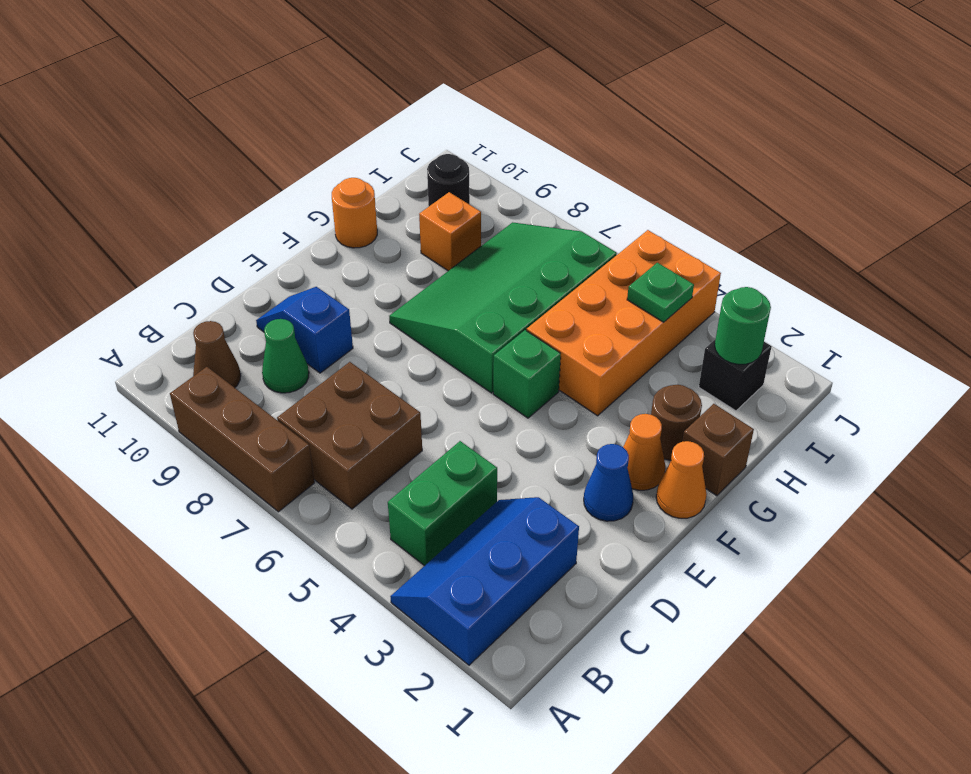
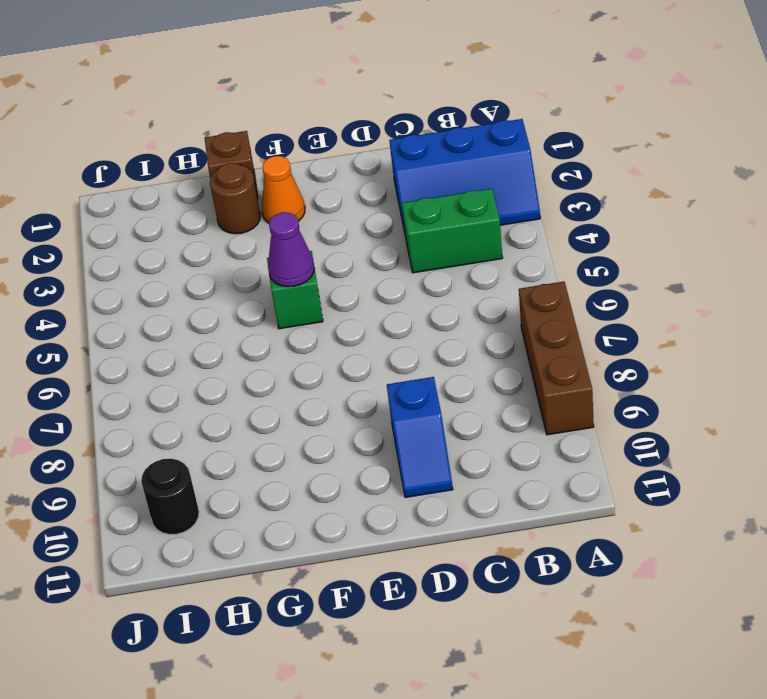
purple cone F5 level 2 -> none
none -> brown brick B6:C7 level 1
none -> brown cone B10 level 1
none -> green cone C9 level 1

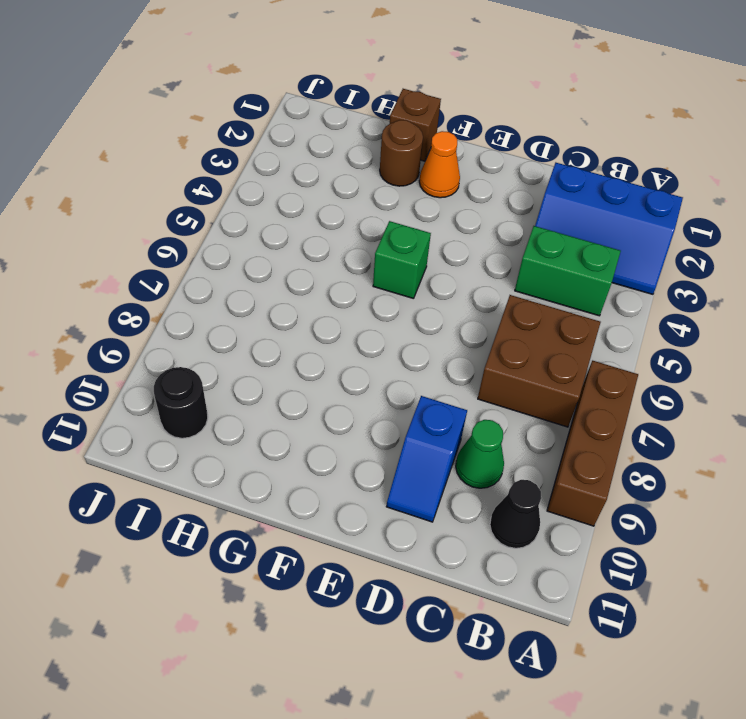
black cone B10 level 1 -> brown cone B10 level 1
none -> blue cone E2 level 1
none -> orange cone F1 level 1
none -> green slope F6:I8 level 1 top 6

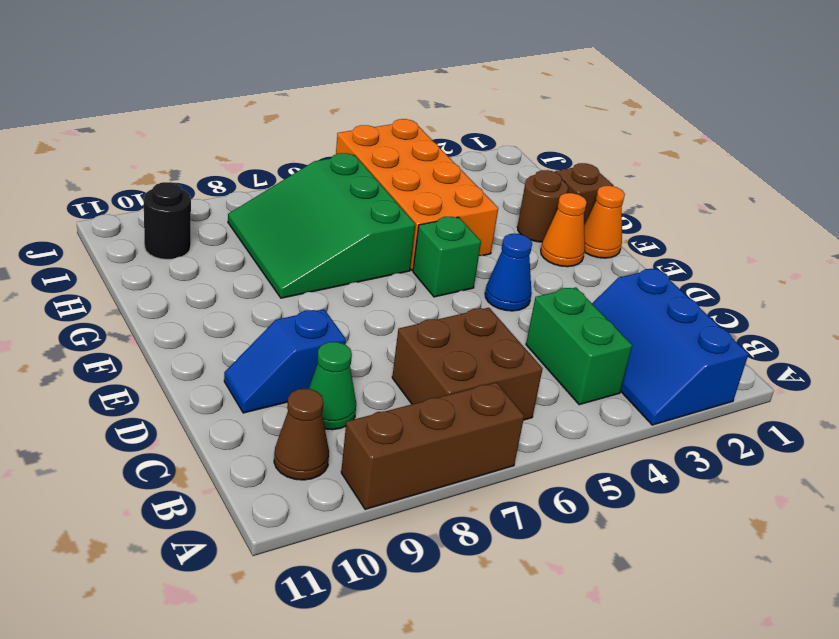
blue cone E4 level 1 -> blue cone E2 level 1
green slope G6:I8 level 1 top 6 -> green slope F6:I8 level 1 top 6
none -> orange round brick G11 level 1
none -> orange brick H9 level 1
none -> black brick I2 level 1

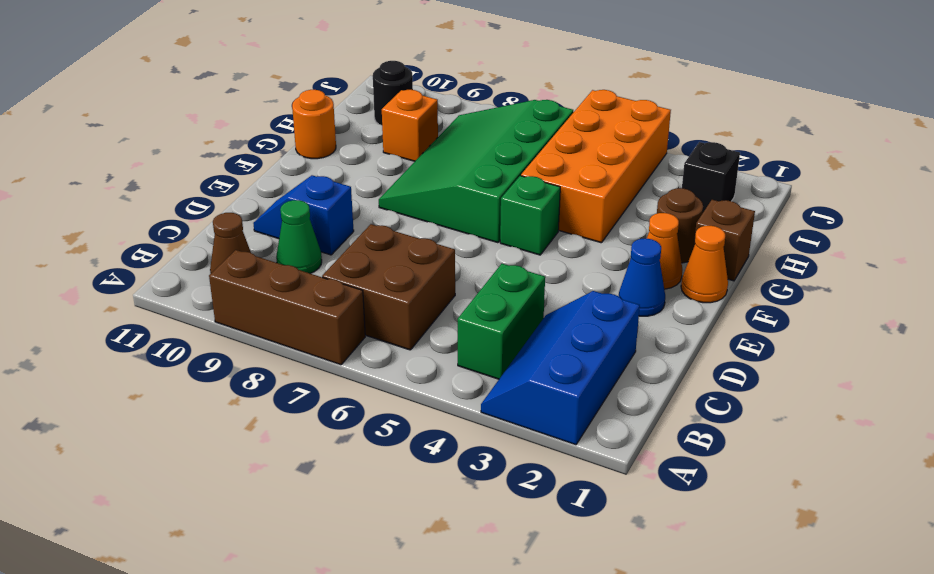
none -> green round brick I2 level 2
none -> green plate I4 level 2

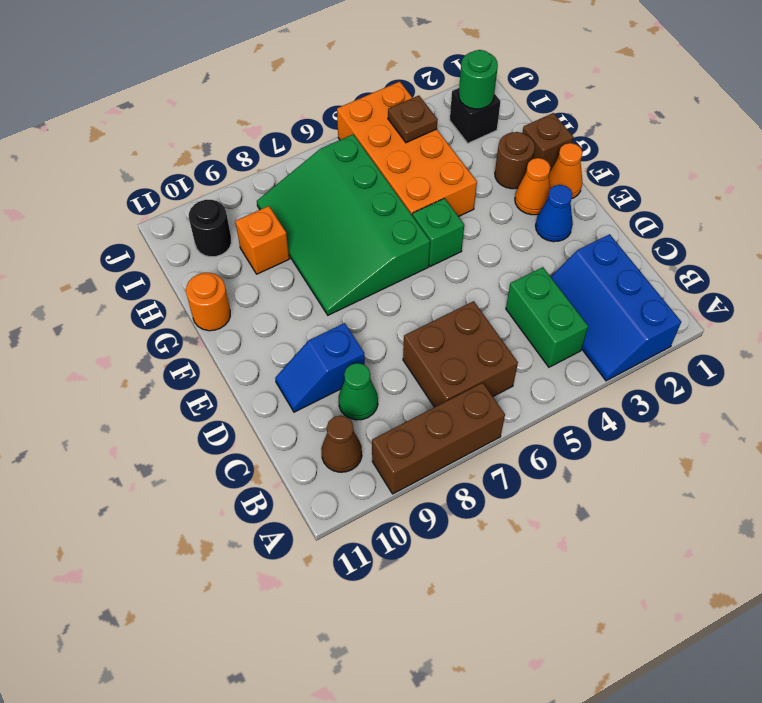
brown plate I4 level 2 -> green plate I4 level 2

